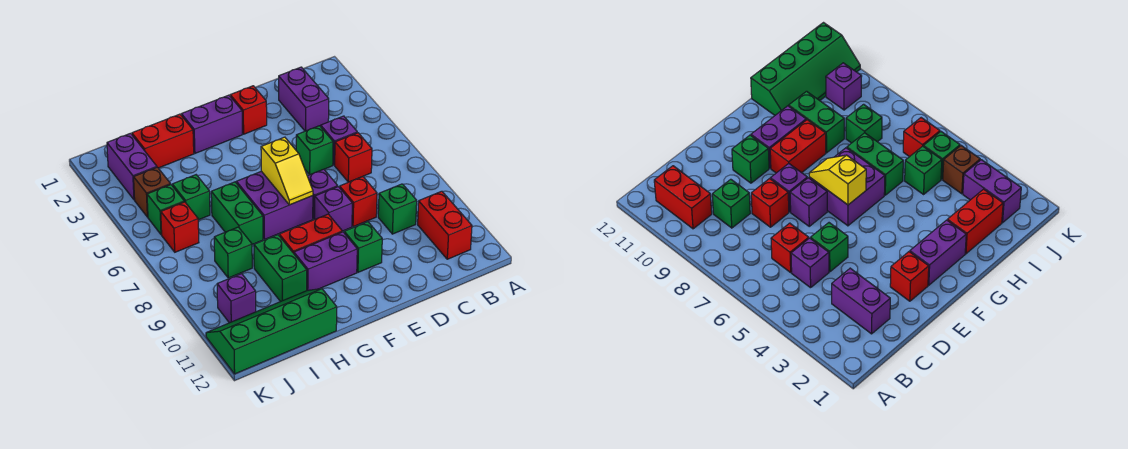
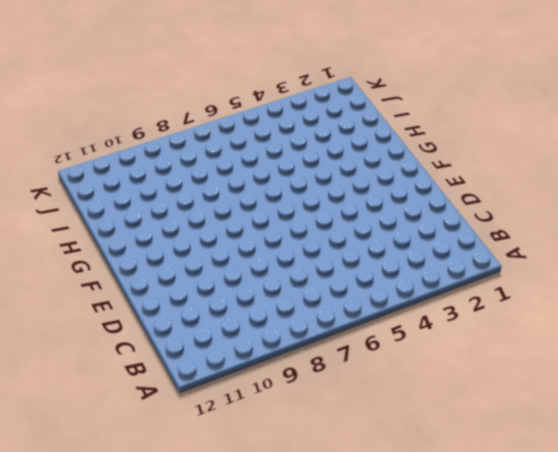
none -> red brick B10:B11 level 1
none -> purple brick C2:C3 level 1
none -> purple brick C5 level 1

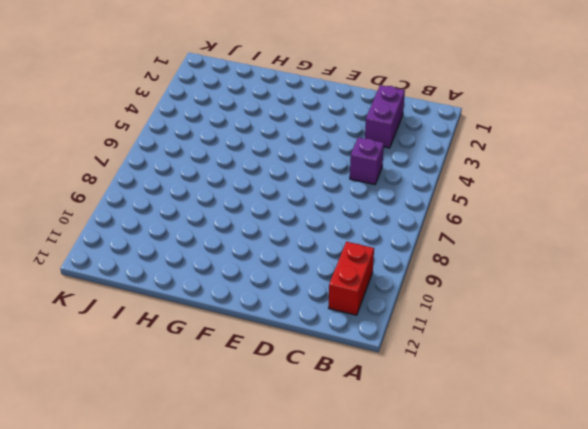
none -> red brick C6 level 1
none -> green brick C9 level 1
none -> green brick D5 level 1

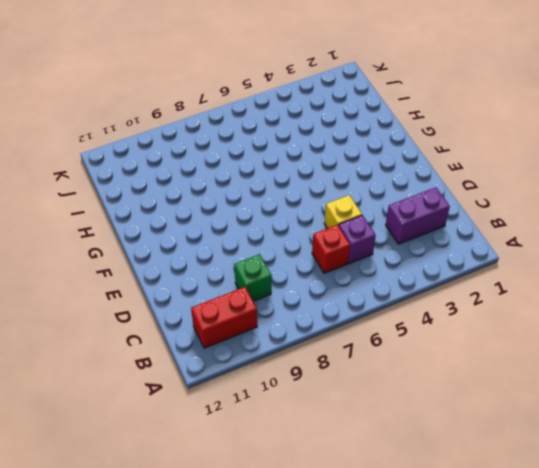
yellow brick D5 level 1 -> green brick D5 level 1
none -> red brick D8 level 1
none -> red brick E2 level 1
none -> purple brick E7 level 1

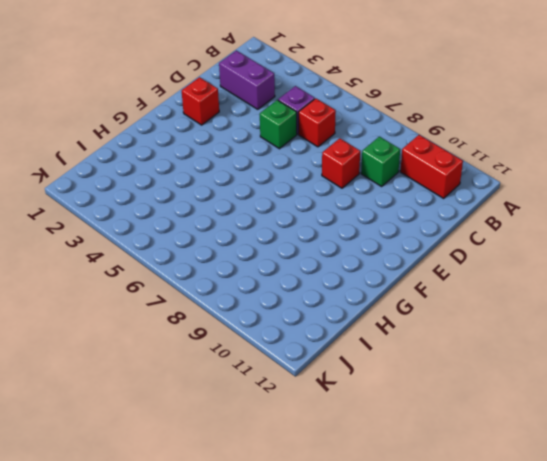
none -> purple brick E7 level 1
none -> purple brick E8 level 1
none -> green brick E10 level 1

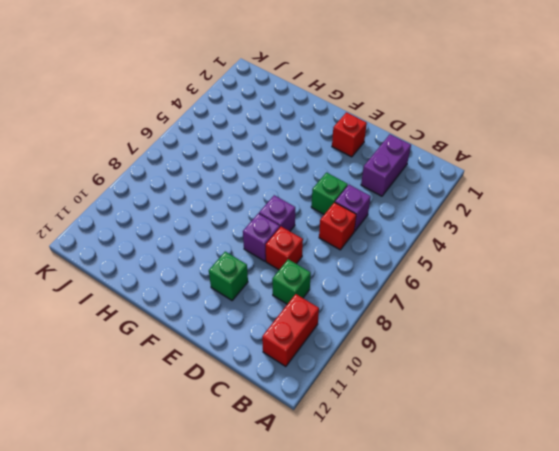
none -> purple brick F2:G2 level 1
none -> purple brick F6:G7 level 1
none -> red brick F9:G9 level 1

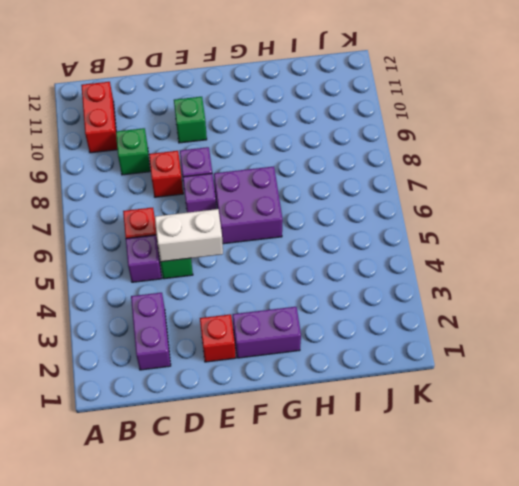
white brick D5:E5 level 2 -> none
none -> red brick F9:G9 level 1
none -> purple brick F10:G10 level 1
none -> red brick H2:I2 level 1

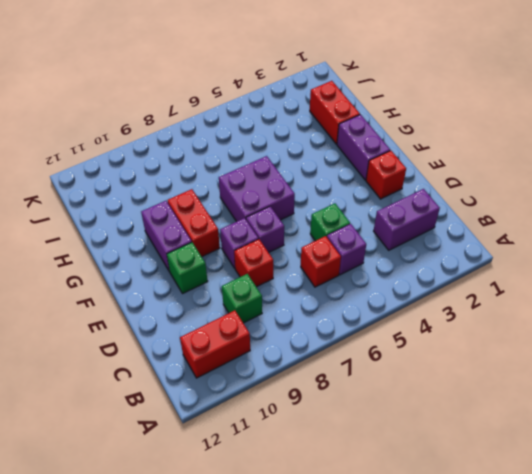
none -> green brick H6:H7 level 1
none -> green brick H9:H10 level 1
none -> green slope H11:K12 level 1 top 12

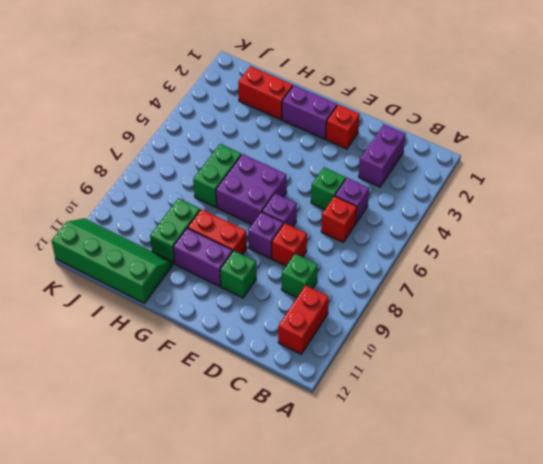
none -> green brick I5 level 1
none -> green brick I8 level 1
none -> purple brick J2:J3 level 1

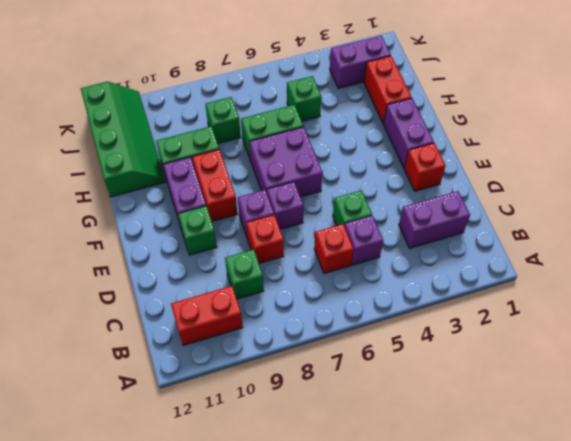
none -> brown brick J4 level 1
none -> green brick J5 level 1
none -> red brick J6 level 1

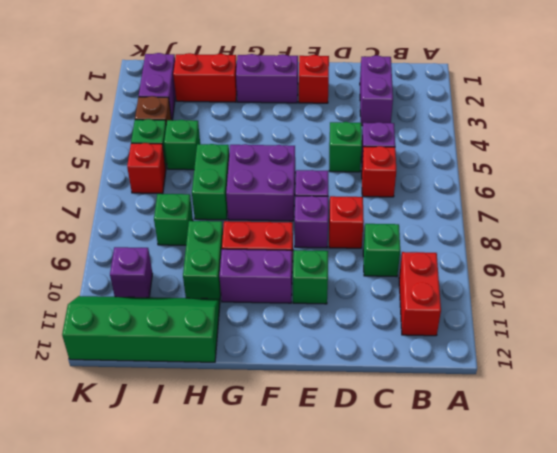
none -> yellow slope F6:F7 level 2 top 6

